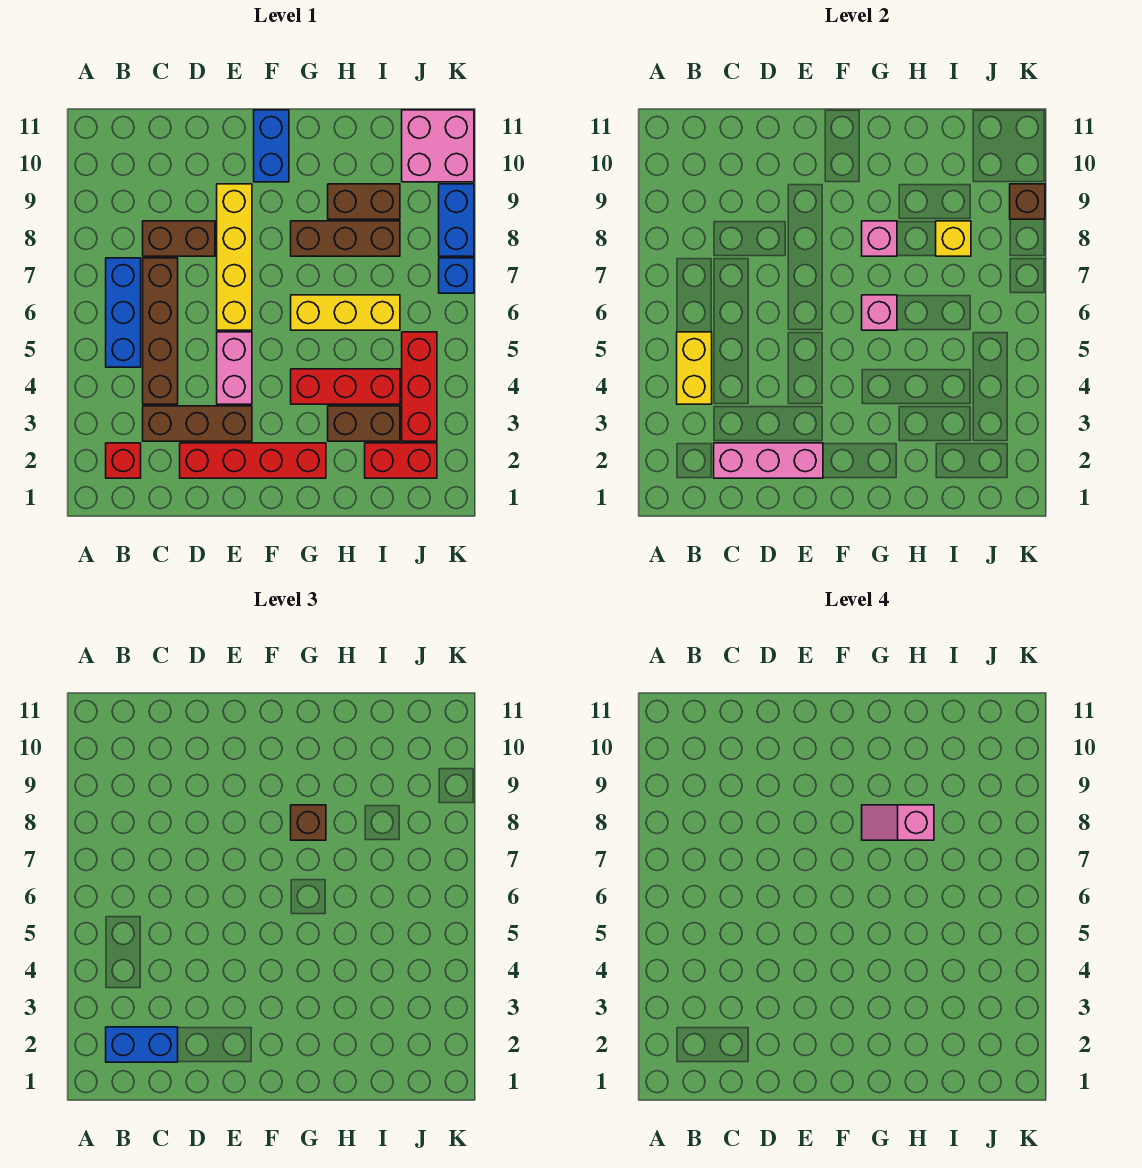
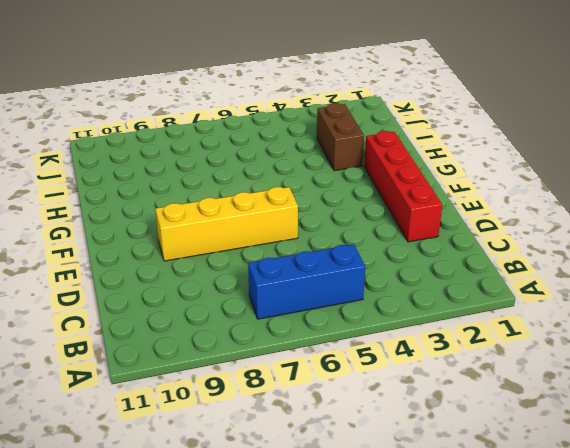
none -> red brick B2 level 1
none -> brown brick C3:E3 level 1
none -> brown brick C4:C7 level 1

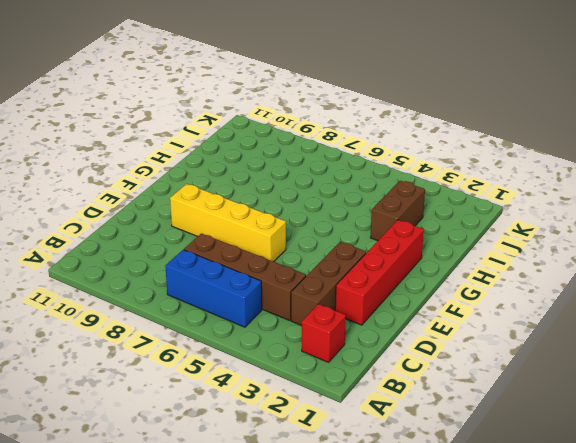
none -> brown brick C8:D8 level 1
none -> pink brick E4:E5 level 1
none -> blue brick F10:F11 level 1

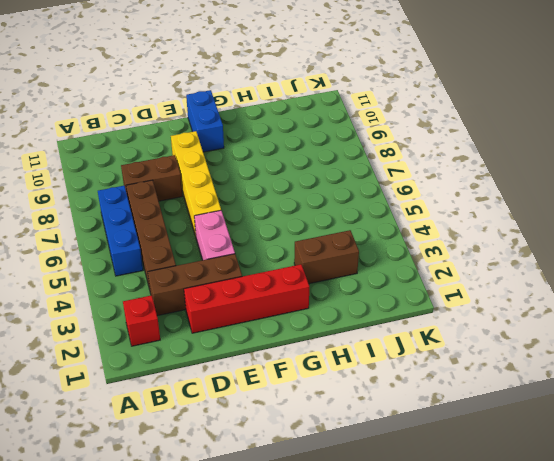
none -> red brick G4:I4 level 1
none -> yellow brick G6:I6 level 1
none -> brown brick G8:I8 level 1

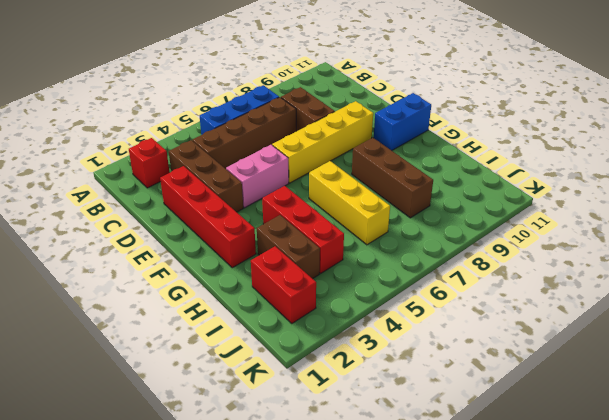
none -> brown brick H9:I9 level 1
none -> red brick J3:J5 level 1
none -> pink brick J10:K11 level 1

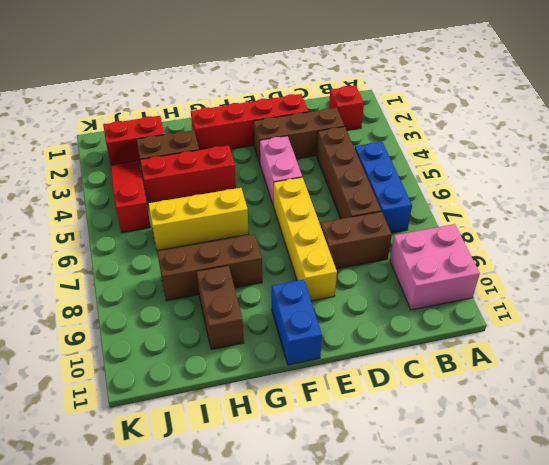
pink brick A9:B10 level 1 -> pink brick J10:K11 level 1
brown brick H9:H10 level 1 -> brown brick H9:I9 level 1
red slope J3:J5 level 1 top 5 -> red brick J3:J5 level 1
none -> blue brick K7 level 1
none -> blue brick K8:K9 level 1
none -> yellow brick B4:B5 level 2

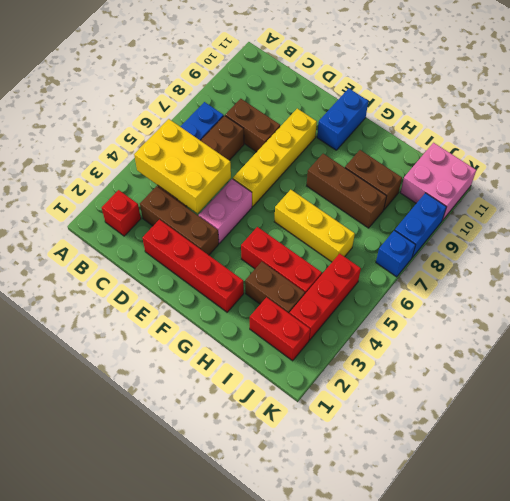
yellow brick B4:D5 level 2 -> yellow brick B4:B5 level 2
none -> pink brick C2:E2 level 2
none -> pink brick G6 level 2
none -> pink brick G8 level 2

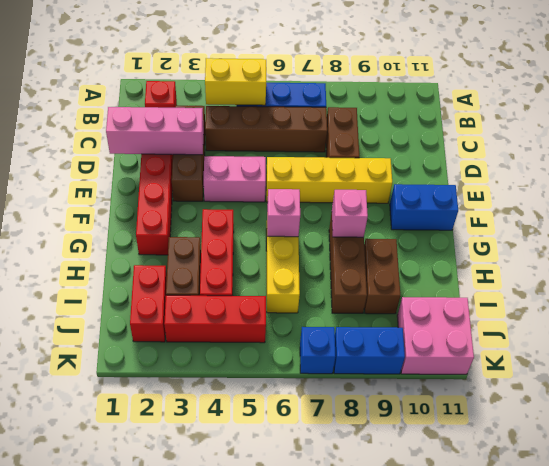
pink brick D1:D3 level 2 -> pink brick C2:E2 level 2
none -> yellow brick I8 level 2
none -> brown brick K9 level 2
none -> blue brick B2:C2 level 3

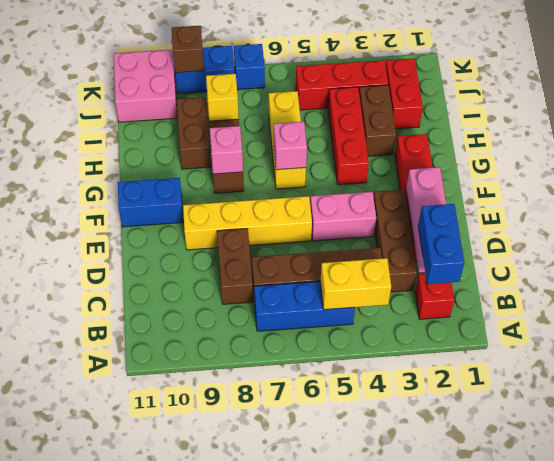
none -> brown brick G8 level 3
none -> pink slope G8:H8 level 4 top H

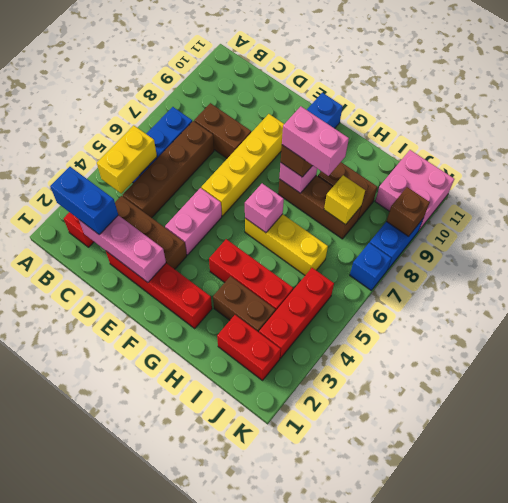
pink brick G8:H8 level 4 -> pink slope G8:H8 level 4 top H

